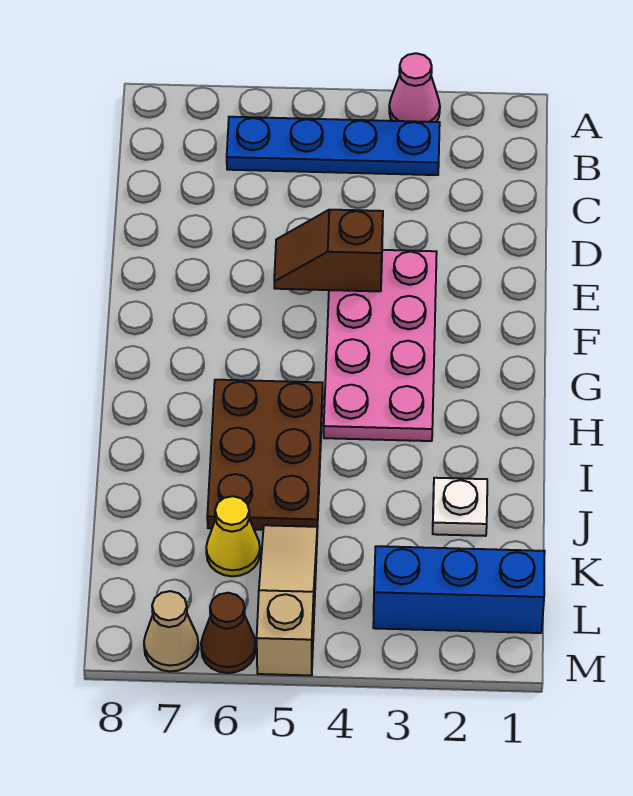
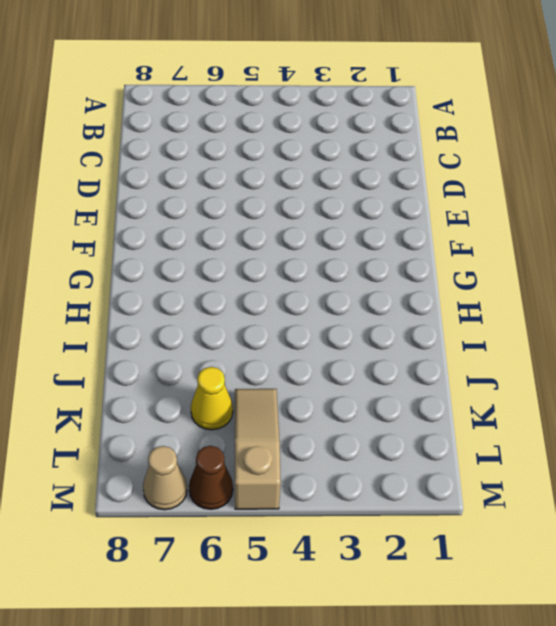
none -> pink cone A3 level 1
none -> blue plate B3:B6 level 1

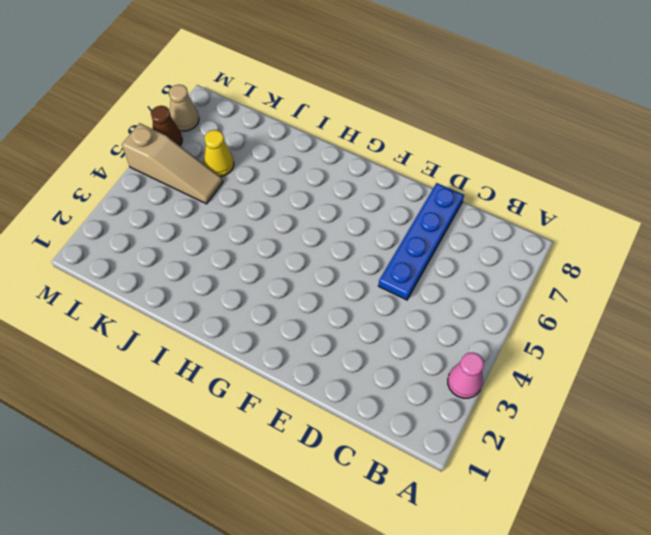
blue plate D5:D8 level 1 -> blue plate B3:B6 level 1
none -> pink plate E3:H4 level 1
none -> brown plate H5:J6 level 1

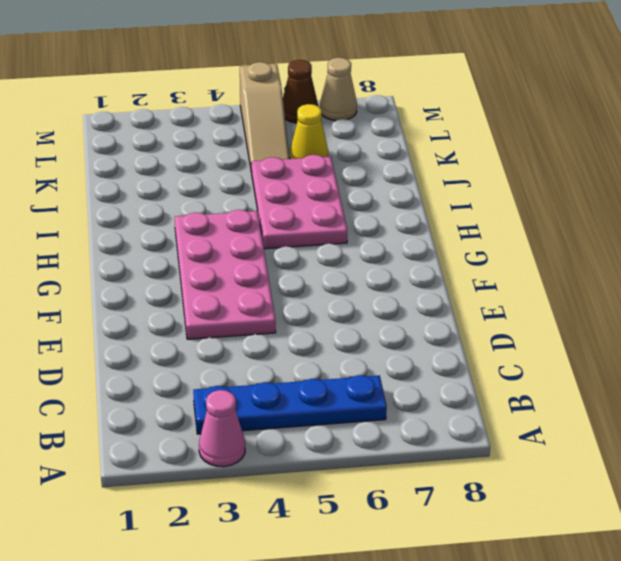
pink plate H5:J6 level 1 -> brown plate H5:J6 level 1
none -> white plate J2 level 1
none -> blue brick L1:L3 level 1

